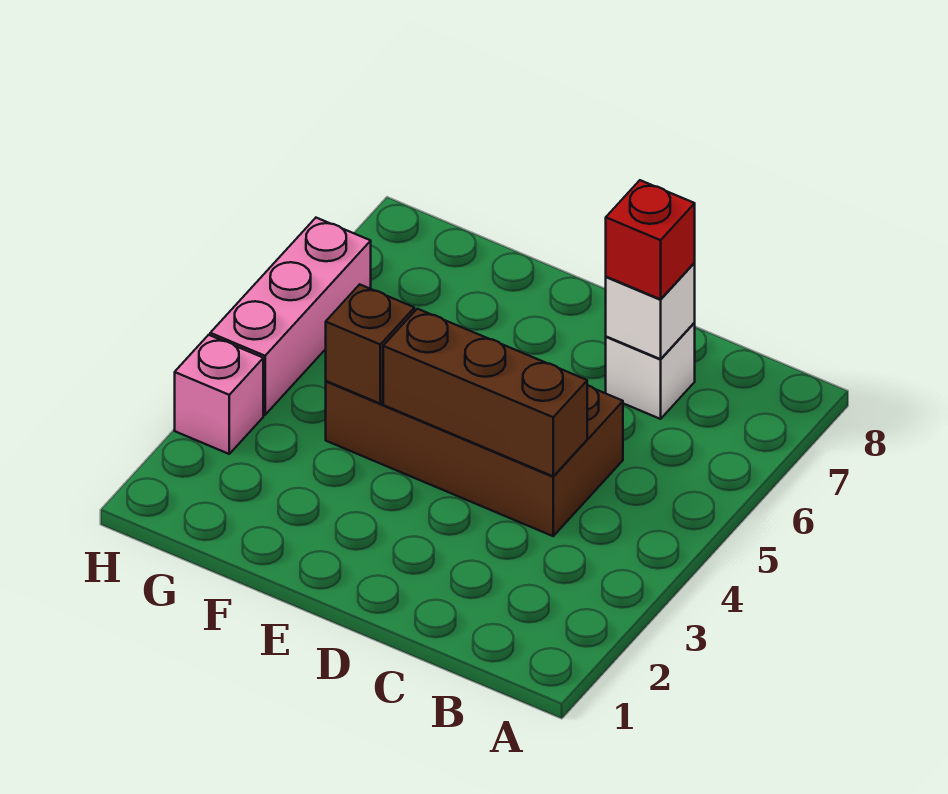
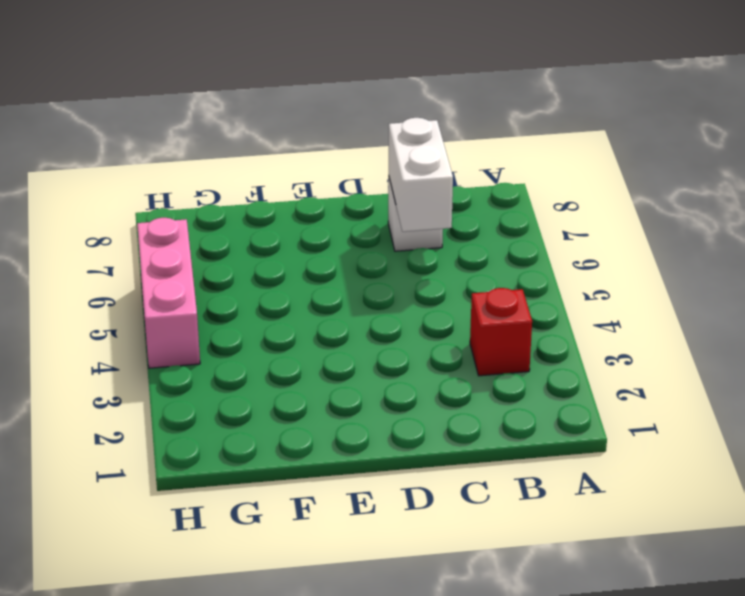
red brick B3 level 1 -> red brick C7 level 3
white brick C6:C7 level 2 -> white brick C7 level 2
none -> brown brick C4:F5 level 1
none -> pink brick H3 level 1

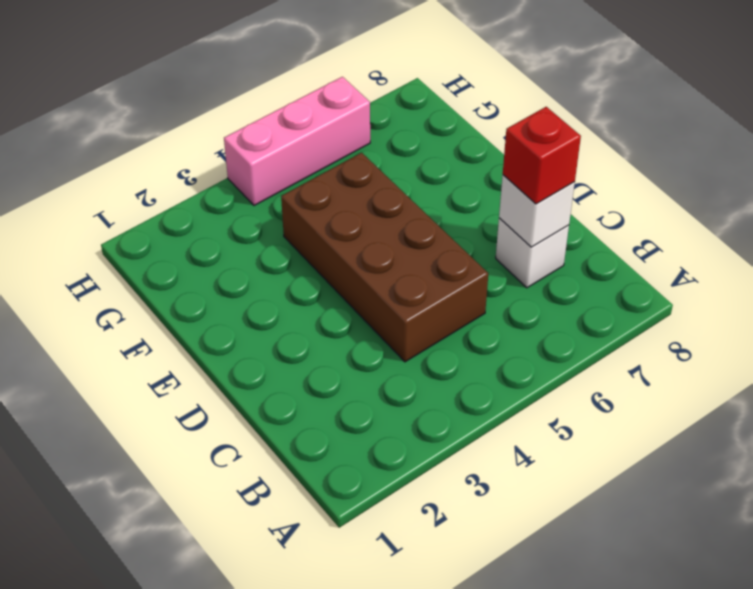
none -> pink brick H3 level 1
none -> brown brick C4:E4 level 2

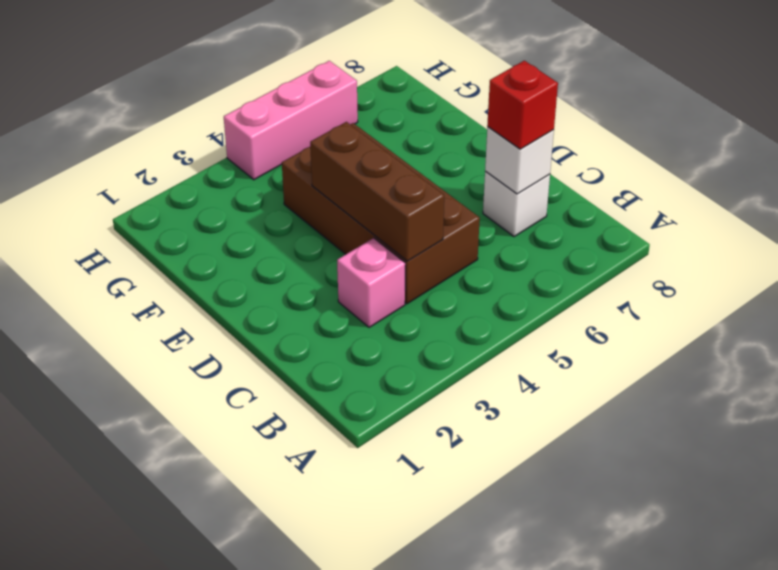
pink brick C3 level 1 -> pink brick H3 level 1
none -> brown brick F4 level 2

